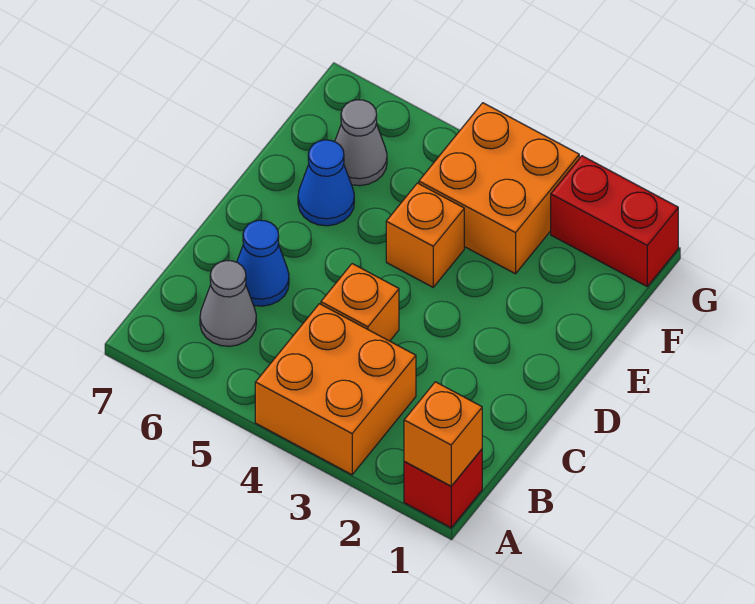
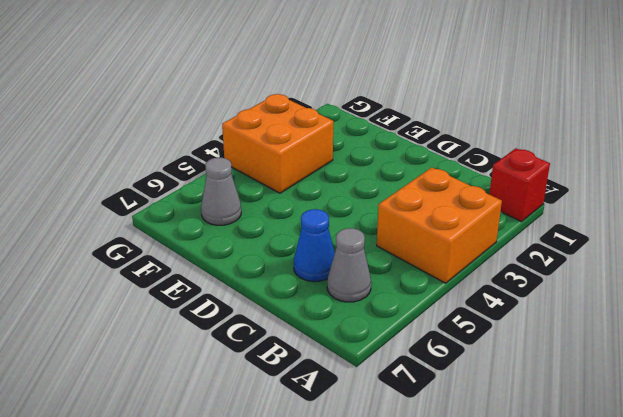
none -> orange brick C4 level 1
none -> orange brick E4 level 1

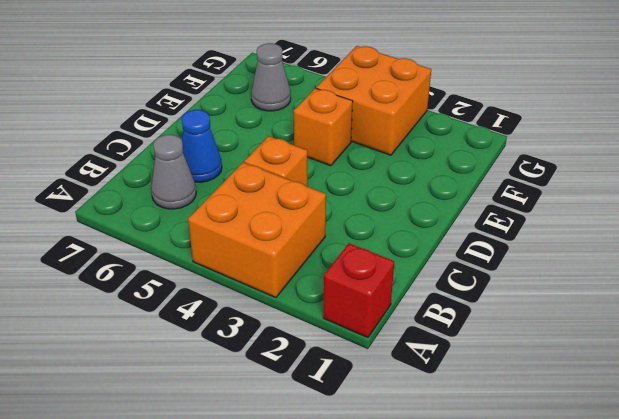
none -> blue cone E6 level 1
none -> red brick G1:G2 level 1

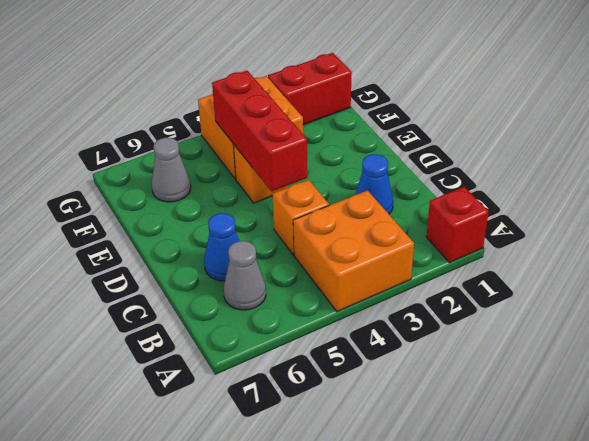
blue cone C2 level 1 -> blue cone E6 level 1
red brick D4:F4 level 2 -> none
none -> orange brick A1 level 2

